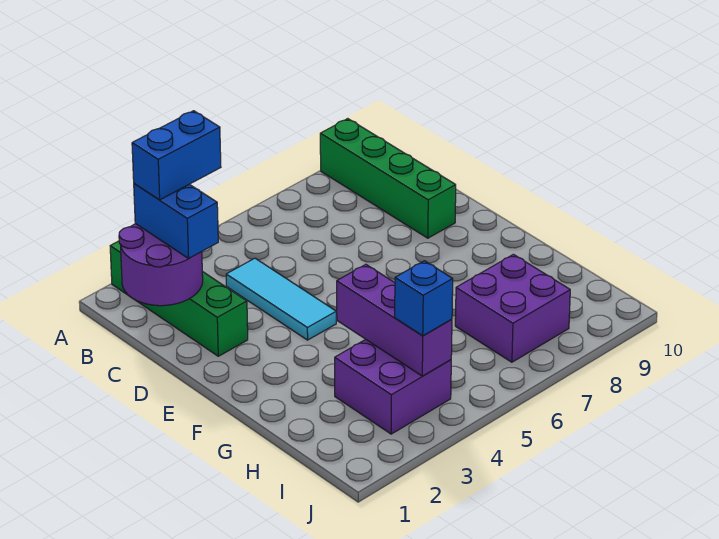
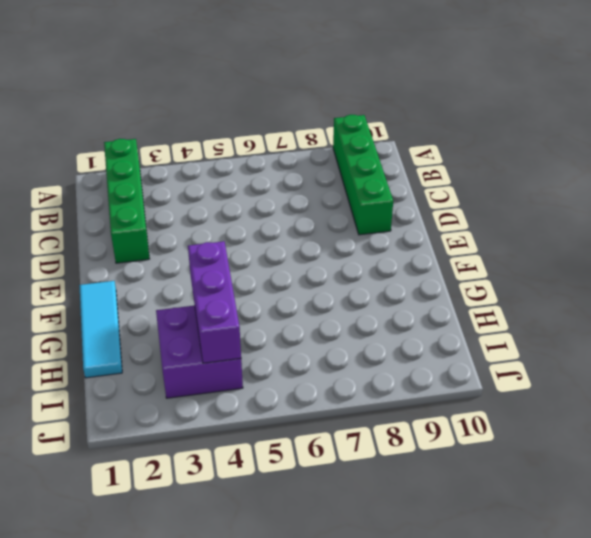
cyan tile F1:H1 level 1 -> cyan tile C4:E4 level 1
none -> purple brick H7:I8 level 1
none -> purple round brick B1:C2 level 2

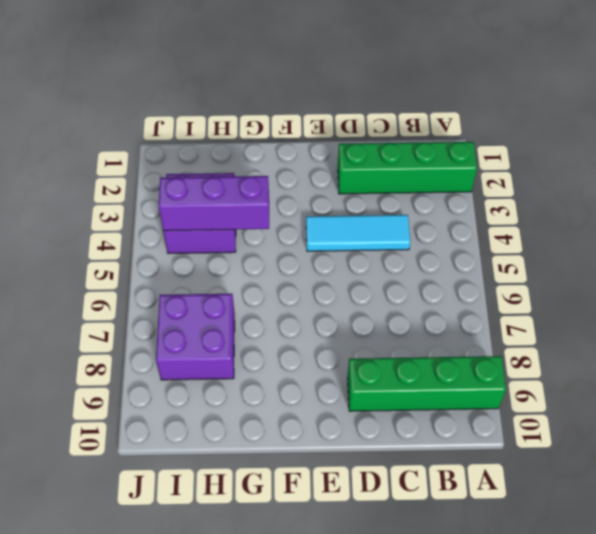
none -> purple round brick B1:C2 level 2
none -> blue brick B2:C2 level 3

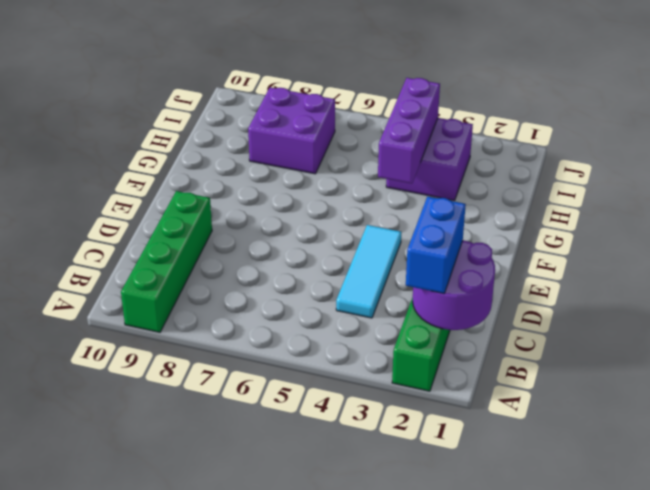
none -> blue brick I4 level 3
none -> blue brick B2:B3 level 4

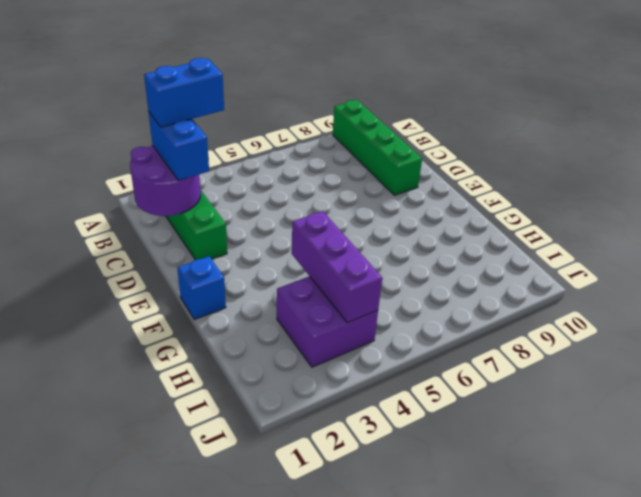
blue brick F1 level 1 -> blue brick I4 level 3
none -> cyan tile C4:E4 level 1
none -> purple brick H7:I8 level 1

